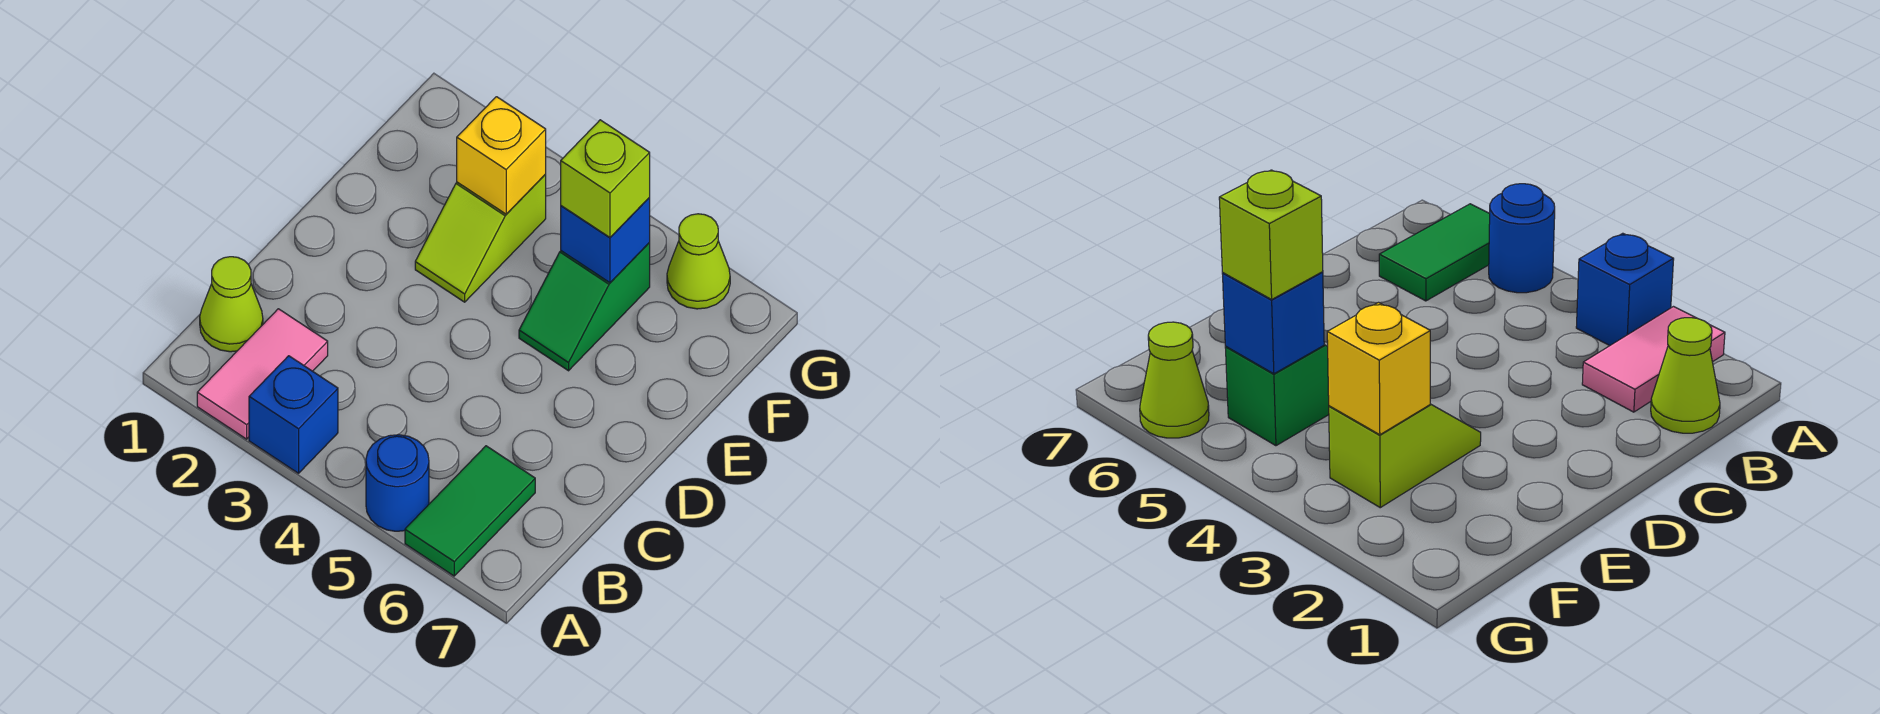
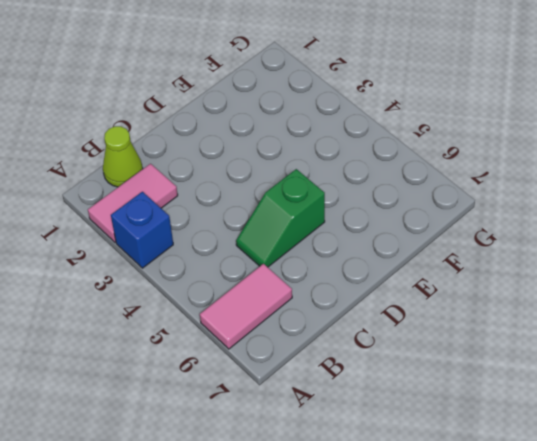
pink tile A6:B6 level 1 -> green tile A6:B6 level 1
green slope C5:D5 level 1 top D -> green slope E5:F5 level 1 top F
none -> blue round brick A5 level 1
none -> lime slope E3:F3 level 1 top F

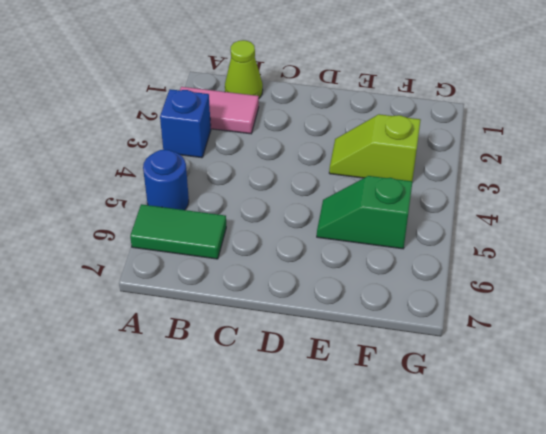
none -> lime cone G6 level 1
none -> yellow brick F3 level 2

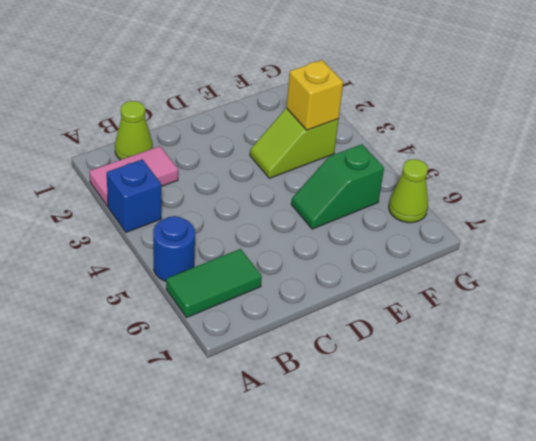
none -> blue brick F5 level 2
none -> lime brick F5 level 3

